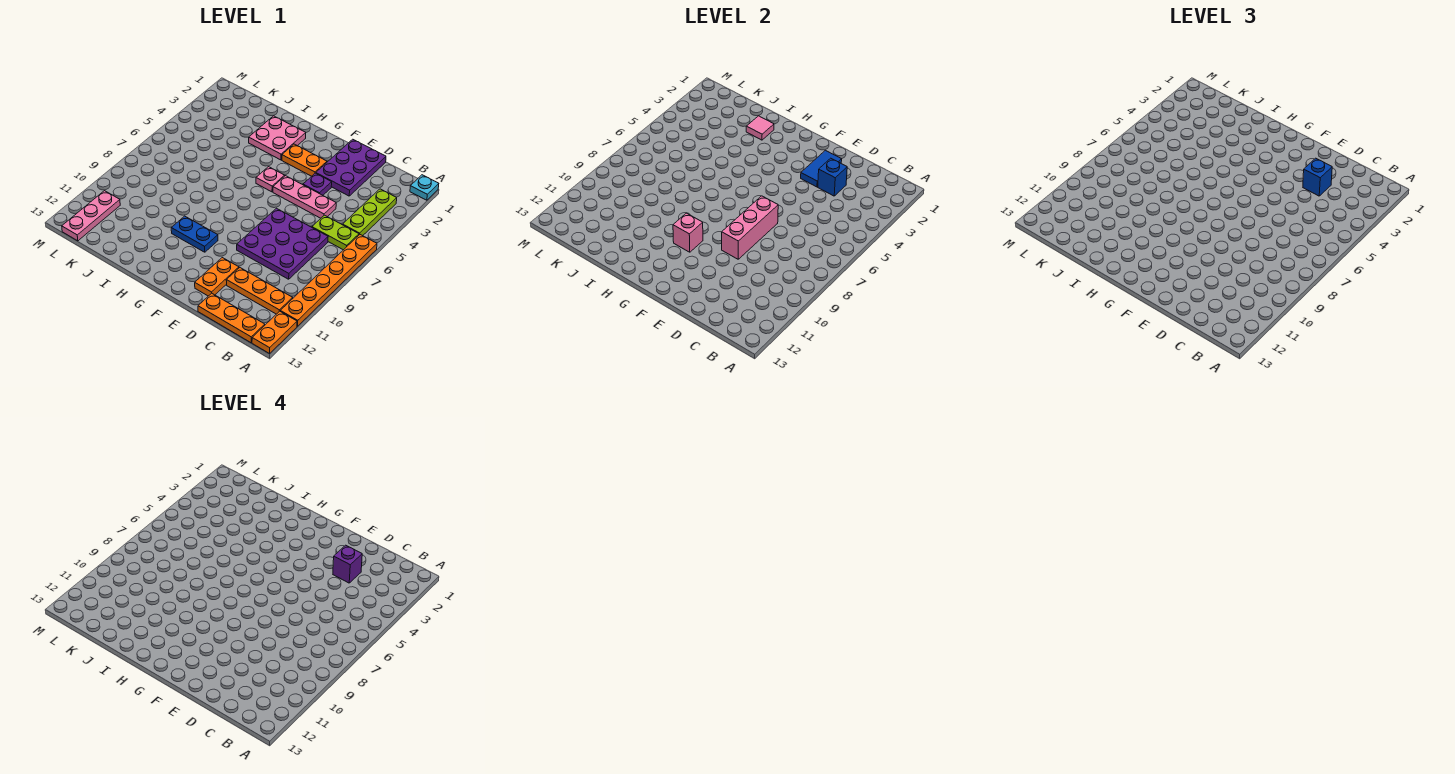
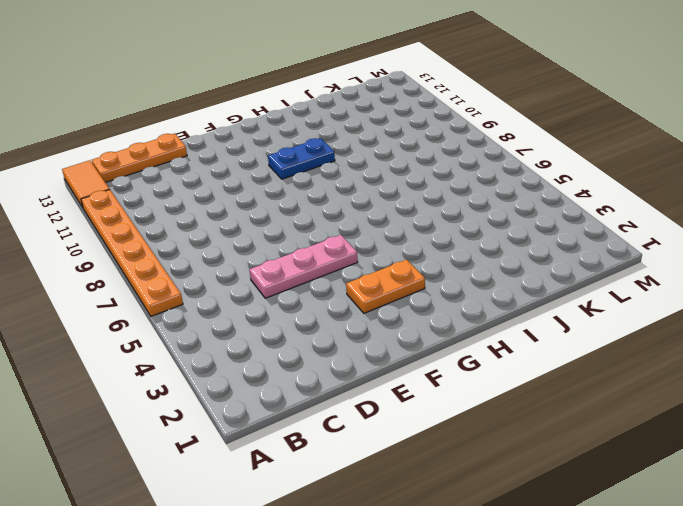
orange tile A12:A13 level 1 -> orange plate A12:A13 level 1
none -> cyan plate A1 level 1
none -> lime plate B3:B5 level 1
none -> lime plate B6:C6 level 1

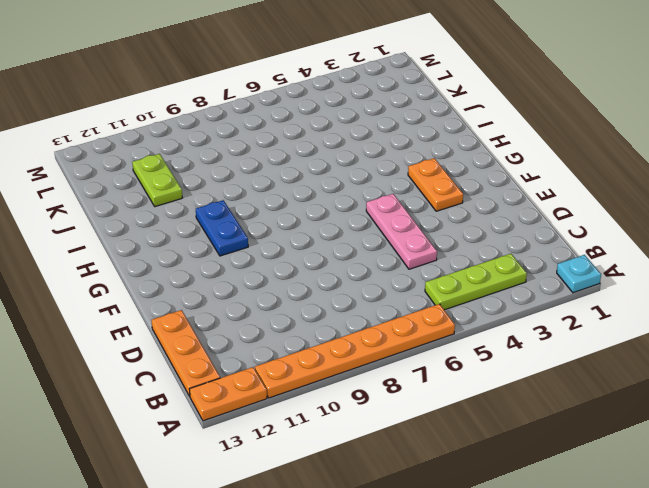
lime plate J11:K11 level 1 -> lime plate B6:C6 level 1
none -> orange plate B11:D11 level 1
none -> purple plate C7:E9 level 1
none -> purple plate D1:E3 level 1

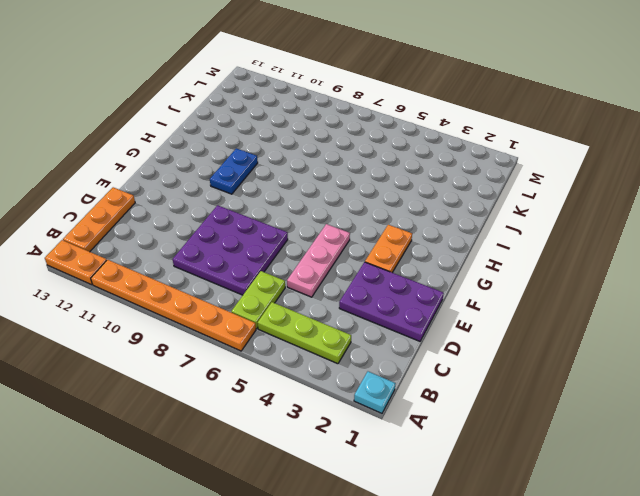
none -> orange plate B11:D11 level 1
none -> purple plate E4 level 1
none -> orange plate E11:E12 level 1

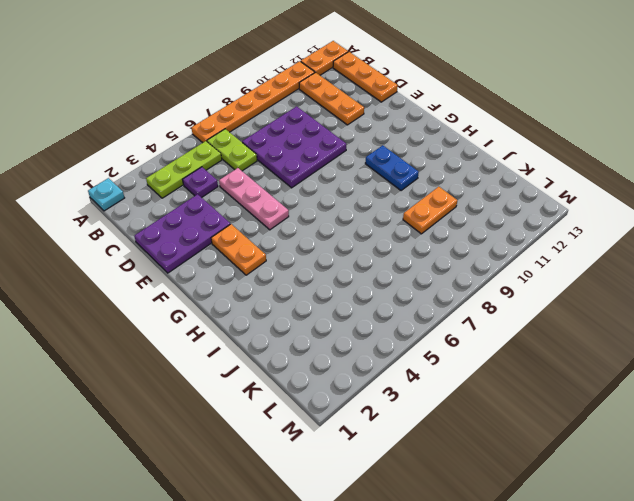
purple plate C4 level 1 -> purple plate E4 level 1
orange plate J9:J10 level 1 -> orange plate E11:E12 level 1
none -> pink plate G5 level 1
none -> pink plate H2:I3 level 1
none -> pink plate L11:L13 level 1

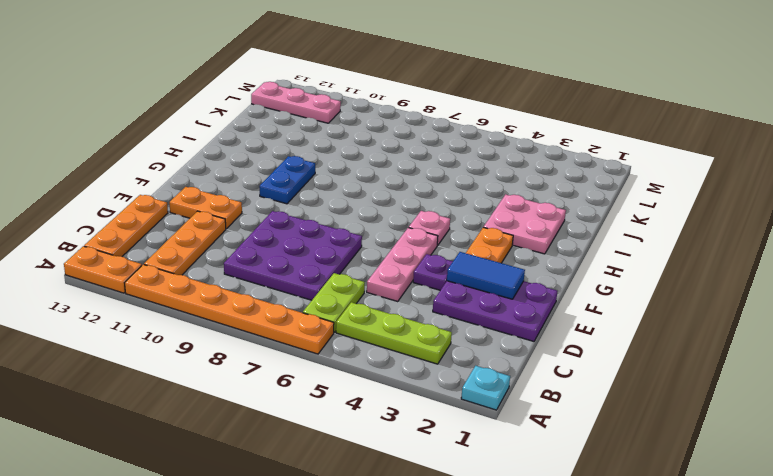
none -> blue brick D3 level 2
none -> pink brick E7:E9 level 2
none -> pink brick G10 level 2

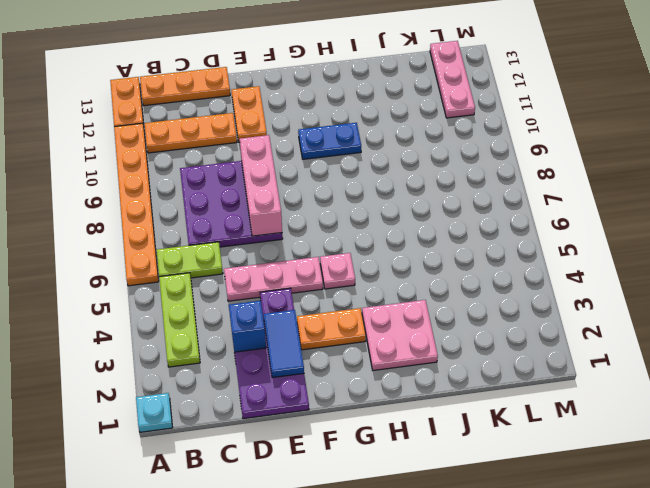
none -> pink brick G10 level 2
none -> pink tile I2 level 2
none -> blue brick D3 level 3

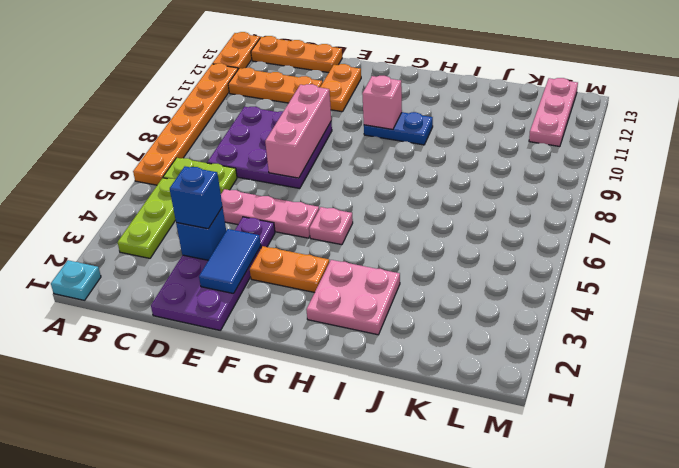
none -> pink tile I2 level 2
none -> purple brick D3 level 4

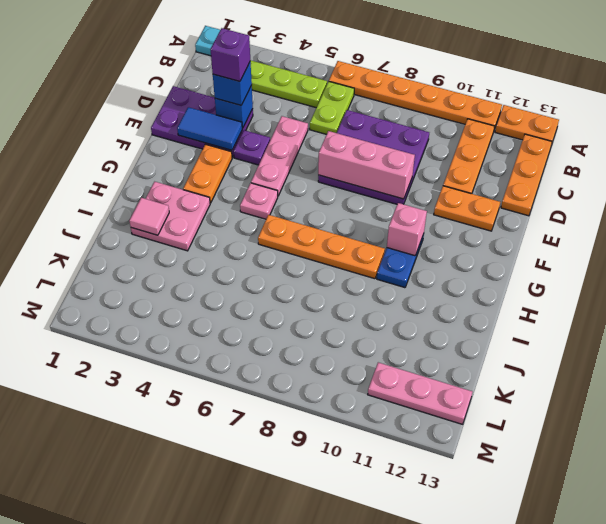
orange plate H6:H9 level 1 -> none

